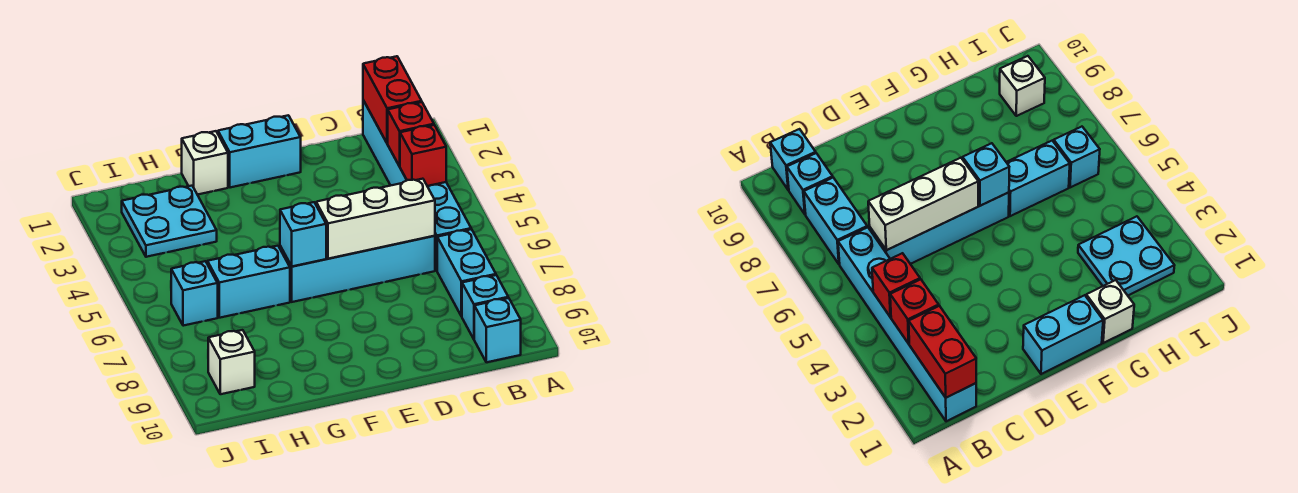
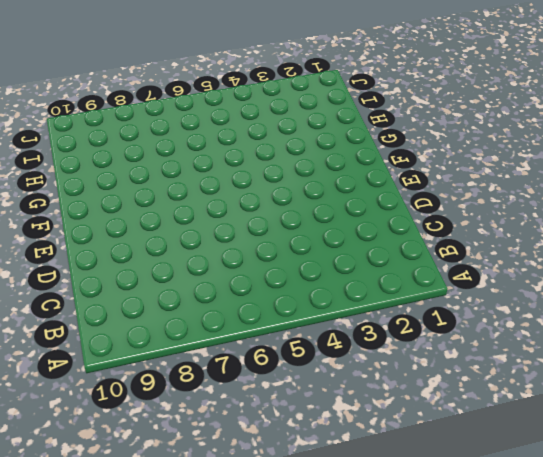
none -> cyan brick B1:B6 level 1
none -> cyan brick B7:B8 level 1
none -> cyan brick B9 level 1

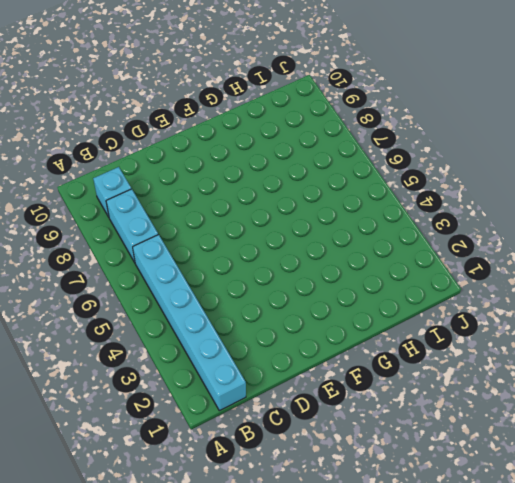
none -> cyan brick B10 level 1
none -> cyan brick C6:F6 level 1
none -> cyan brick E1:F1 level 1

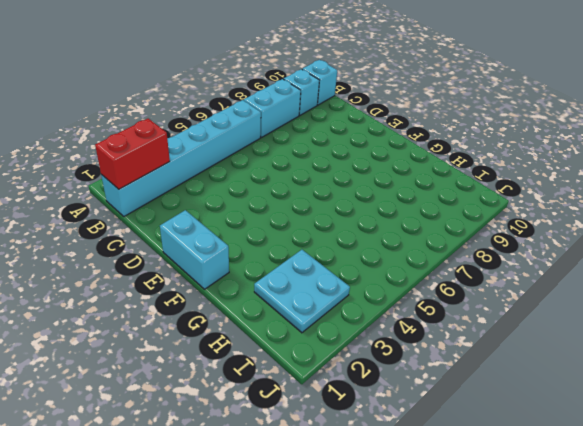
none -> cyan brick C6:F6 level 1
none -> white brick G1 level 1
none -> cyan brick G6:H6 level 1

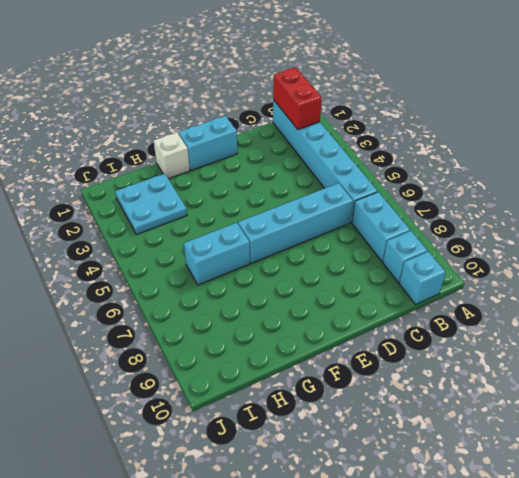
none -> cyan brick I6 level 1
none -> white brick I9 level 1
none -> red brick B3 level 2

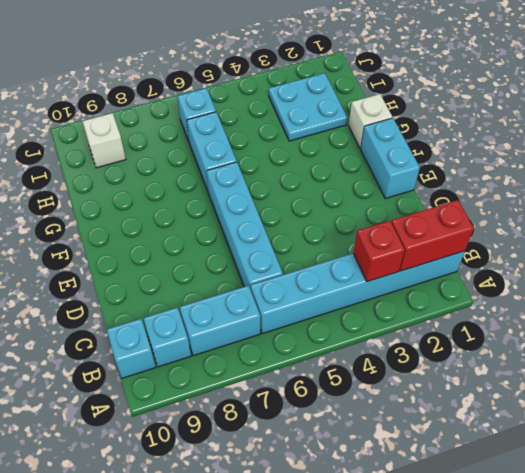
none -> red brick B4 level 2
none -> white brick C6:E6 level 2
none -> cyan brick F6 level 2

